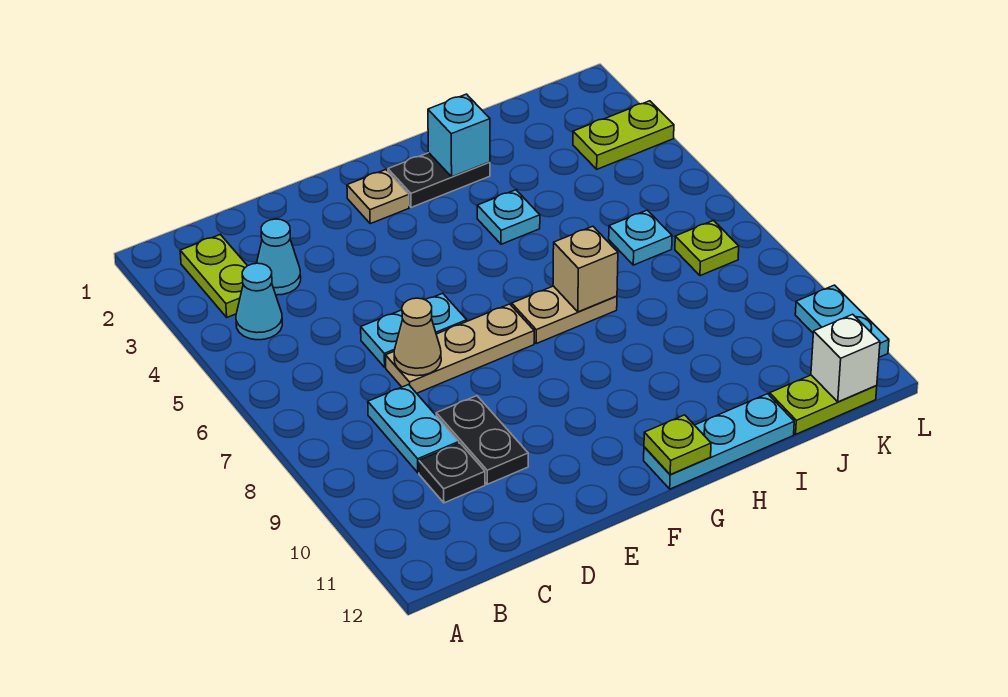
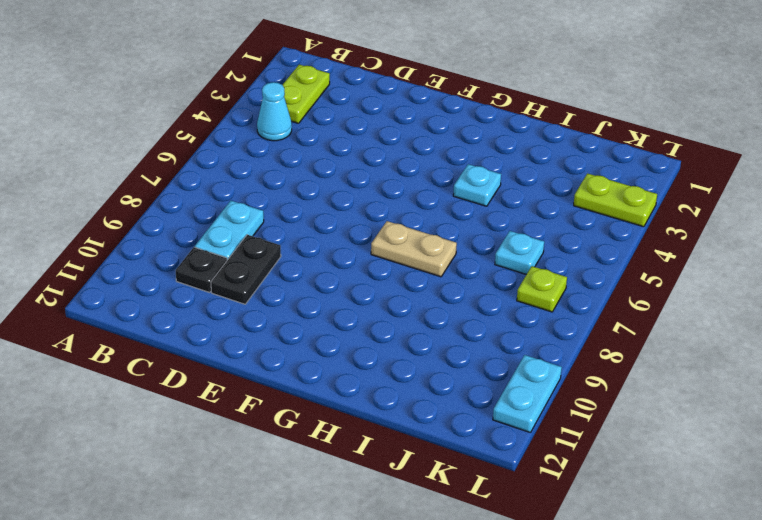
none -> cyan cone C3 level 1
none -> cyan plate D6:E6 level 1
none -> tan plate D7:F7 level 1

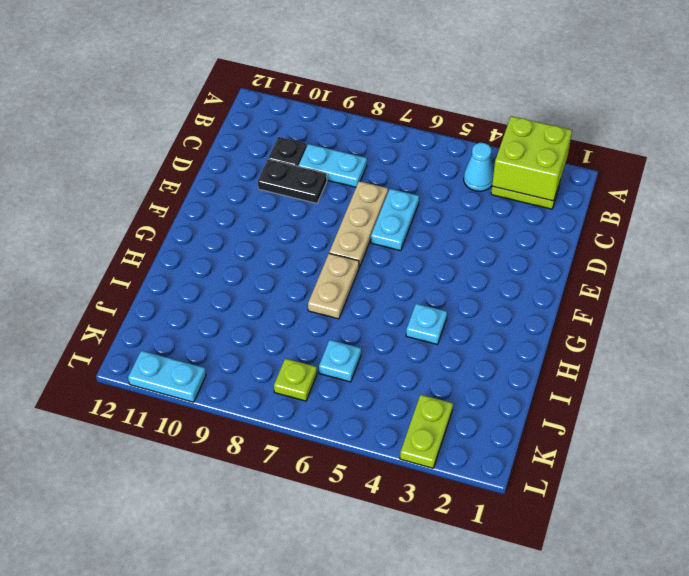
lime brick A2:B3 level 2 -> none
none -> cyan cone C3 level 1
none -> tan plate F2 level 1
none -> black plate G2:H2 level 1

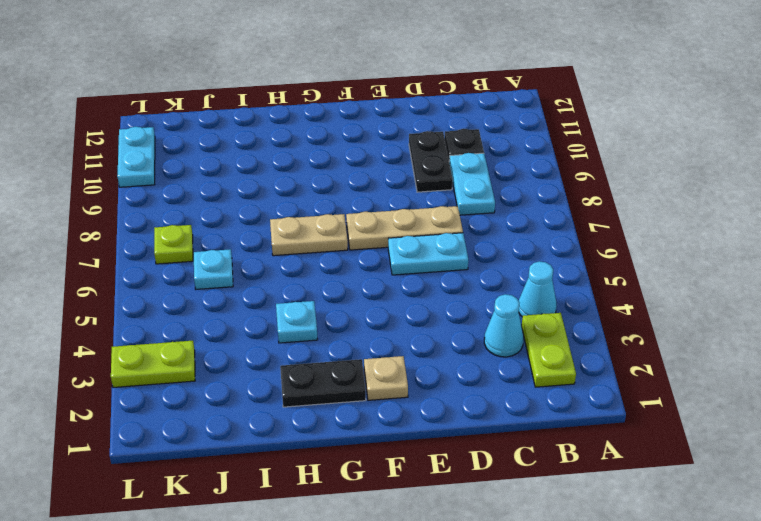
none -> cyan plate G12:I12 level 1
none -> lime plate J12:K12 level 1
none -> tan cone D7 level 2

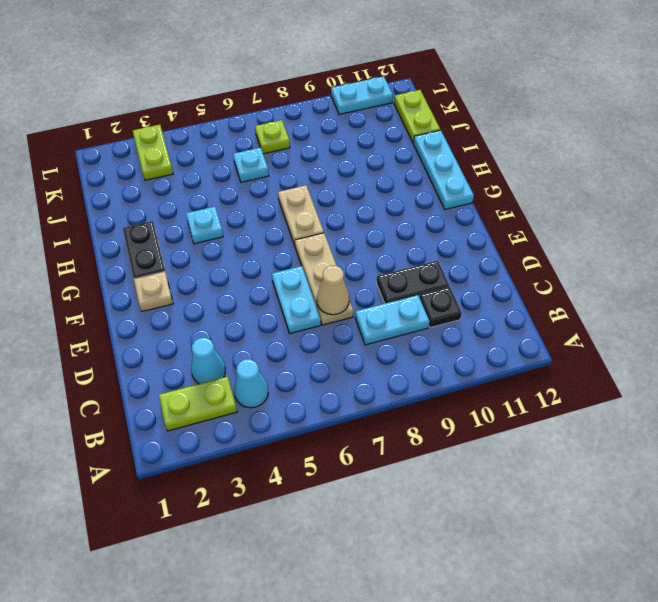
none -> lime plate G12 level 2
none -> cyan brick H2 level 2
none -> tan brick H7 level 2

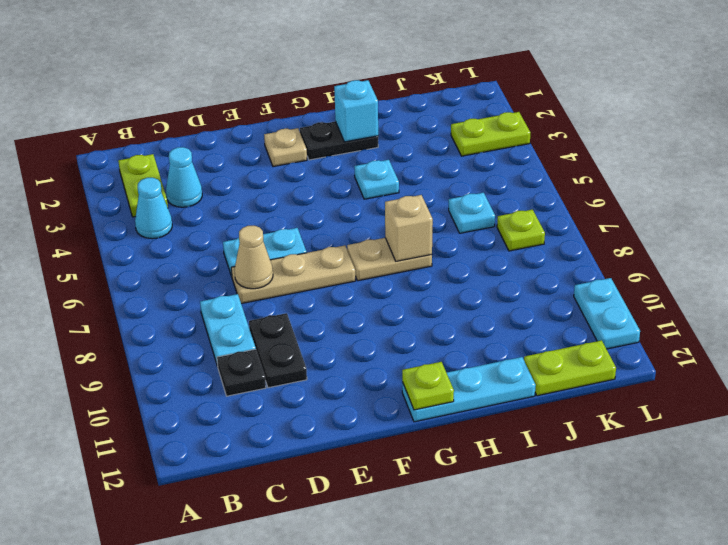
none -> white brick K12 level 2

